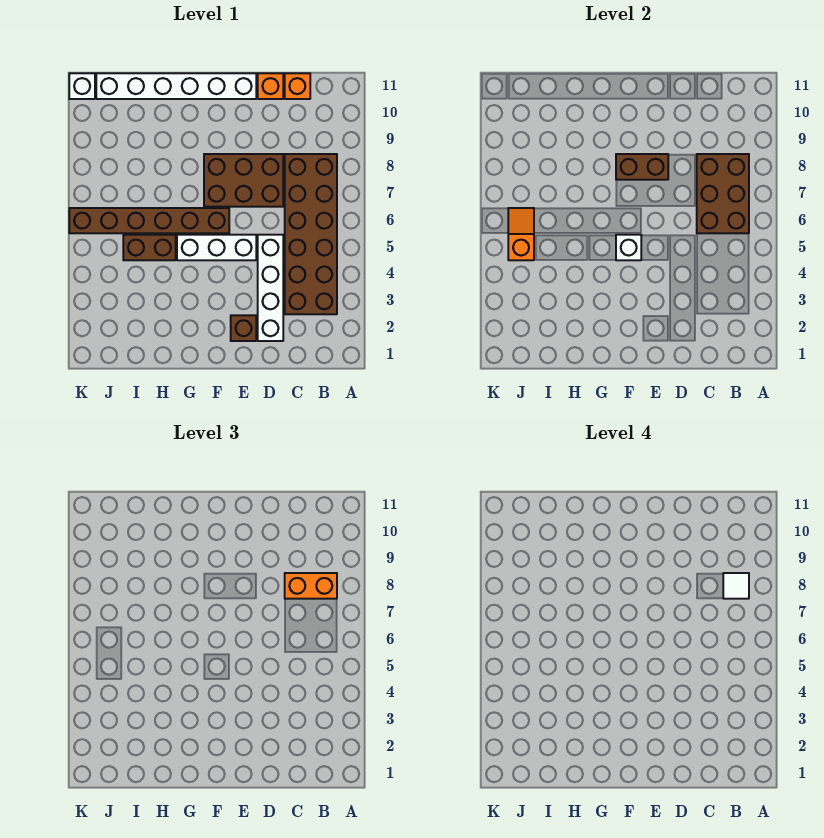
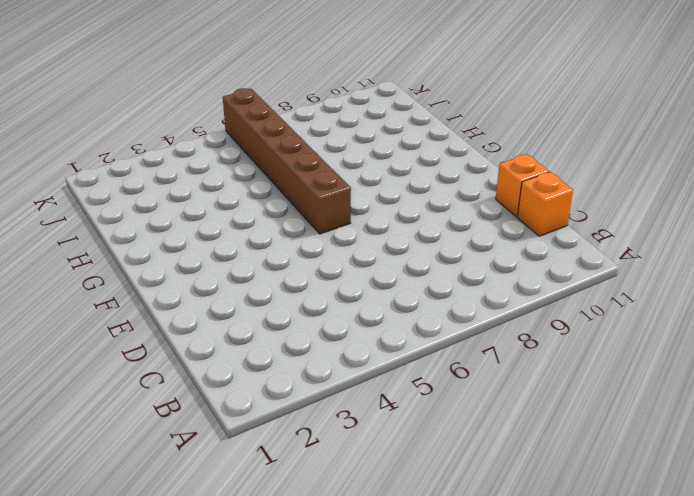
none -> brown brick B3:C8 level 1
none -> white brick D2:D5 level 1
none -> brown brick D7:F8 level 1

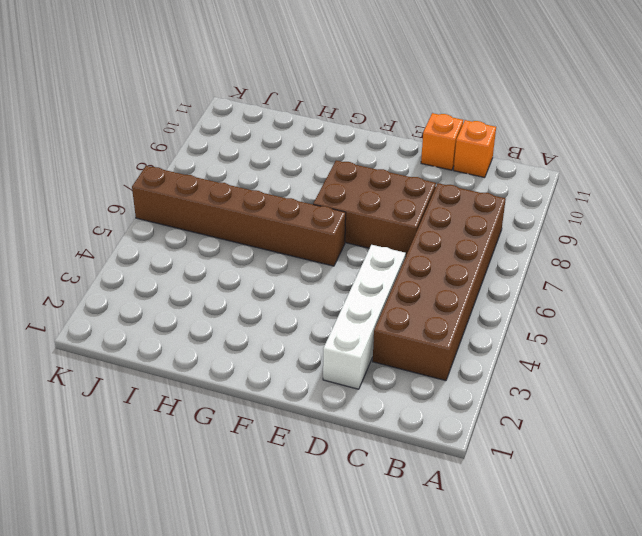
none -> brown brick E2 level 1
none -> white brick E5:G5 level 1
none -> white brick E11:J11 level 1

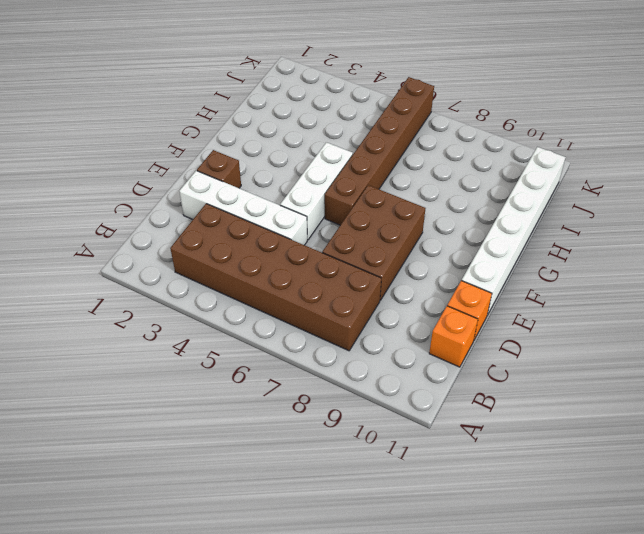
none -> brown brick H5:I5 level 1
none -> white brick K11 level 1
none -> brown brick B6:C8 level 2

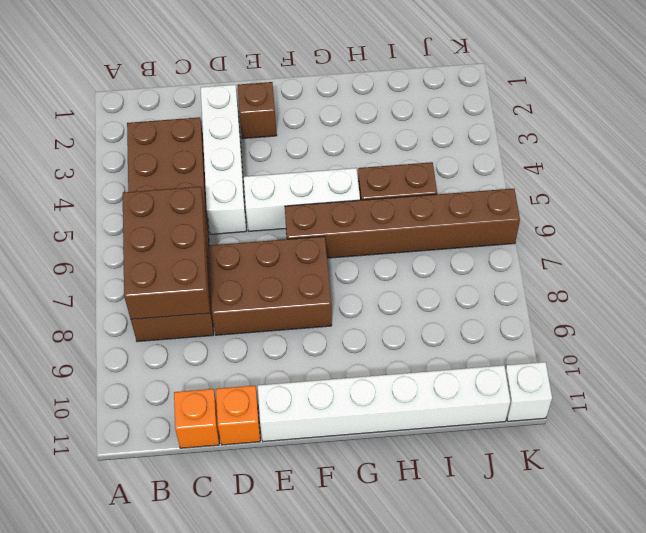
none -> brown brick E8:F8 level 2
none -> white brick F5 level 2
none -> orange slope J5:J6 level 2 top 5

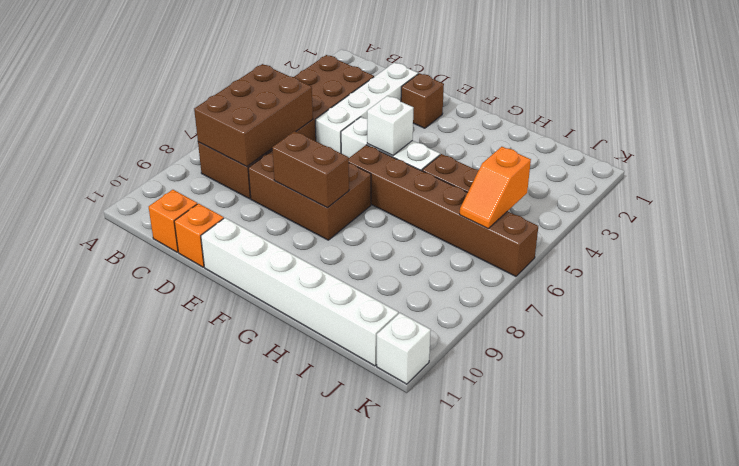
none -> orange brick B8:C8 level 3
none -> white tile B8 level 4

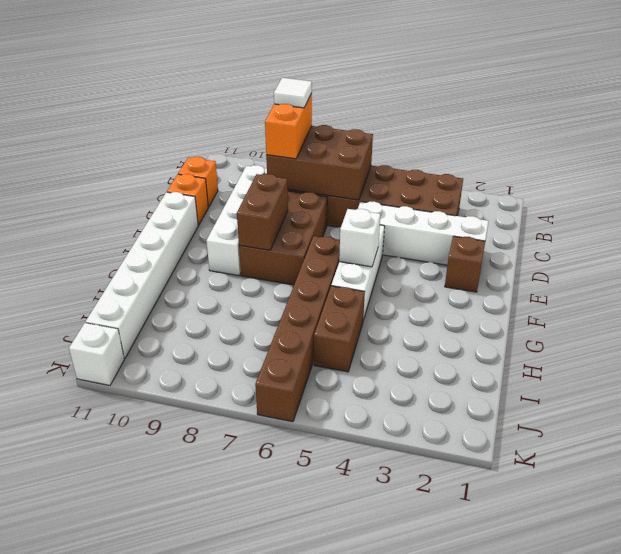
white brick C9:F9 level 1 -> none
none -> orange slope J5:J6 level 2 top 5

